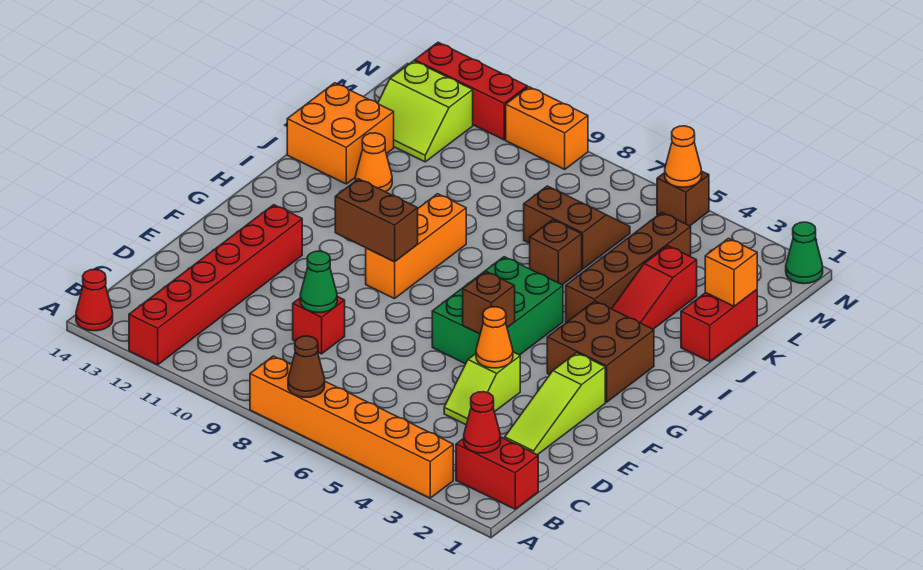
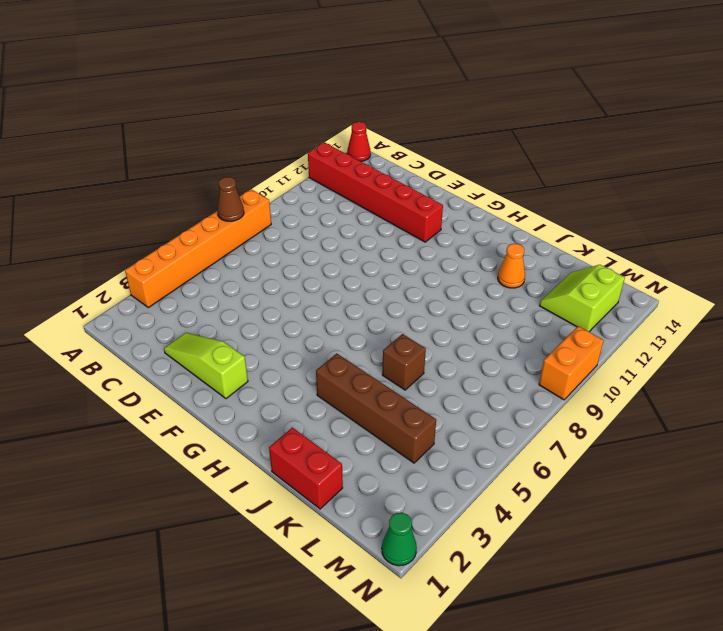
none -> red brick B1:B2 level 1
none -> lime slope D4:E4 level 1 top E
none -> red brick D9 level 1
none -> green brick F5:H6 level 1

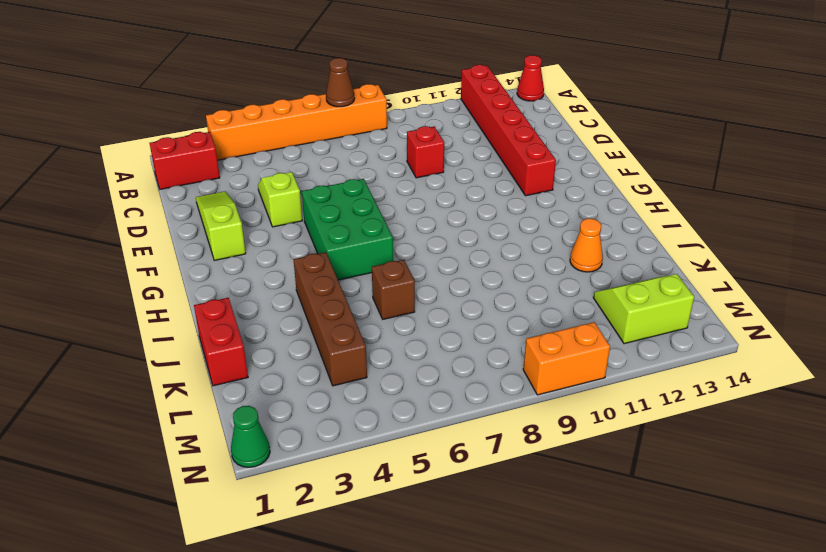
none -> brown brick G2:H3 level 1
none -> orange brick G9:I9 level 1
none -> red slope I3:K3 level 1 top K
none -> orange brick J13:K14 level 1

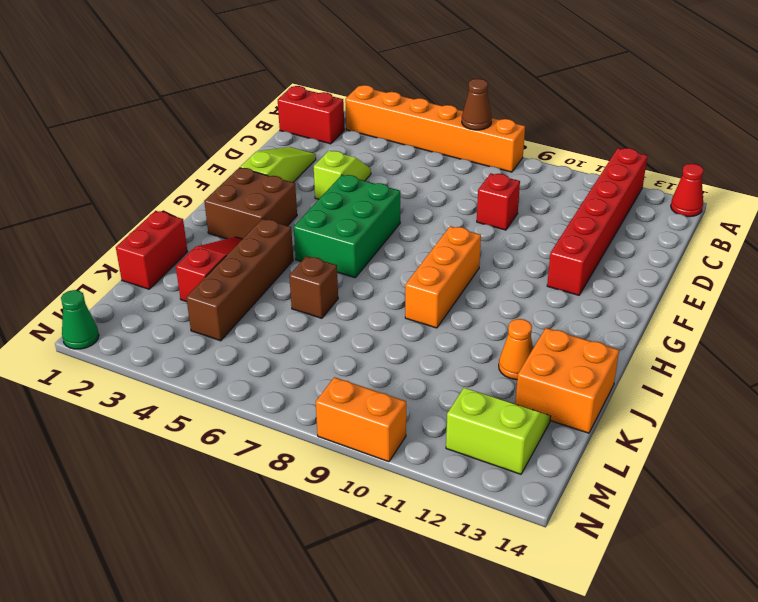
none -> brown slope K6:L7 level 1 top K
none -> brown brick N5 level 1
none -> red brick N11:N13 level 1
none -> red cone B2 level 2

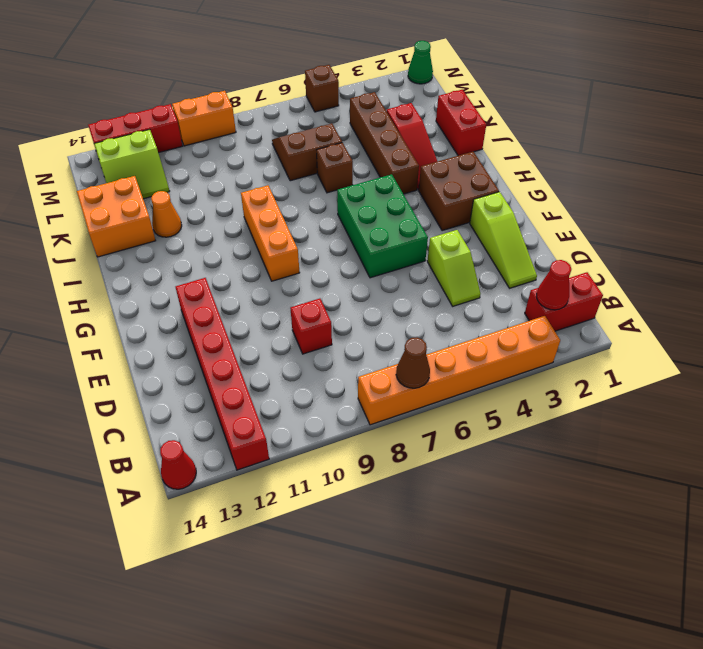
none -> green cone D9 level 2
none -> orange cone E4 level 2
none -> brown brick F5 level 2
none -> brown brick G9:G10 level 2

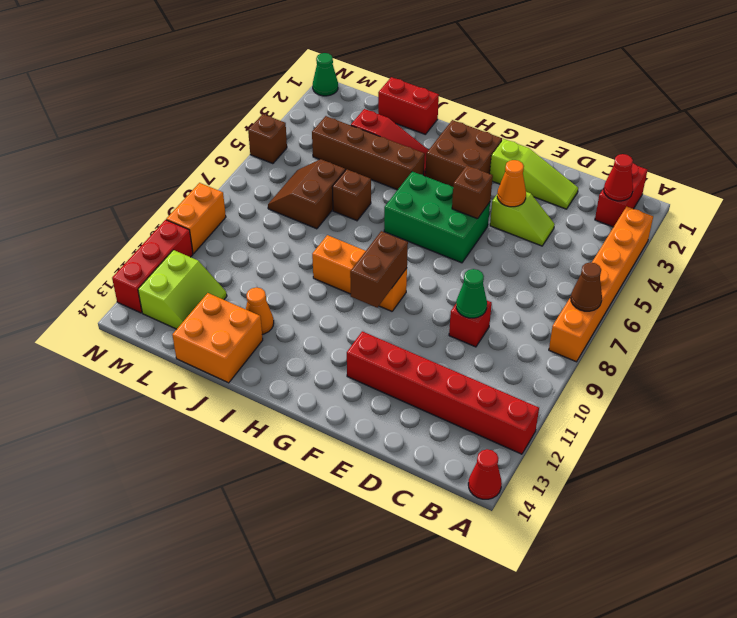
none -> orange brick K1 level 2
none -> orange cone N5 level 2

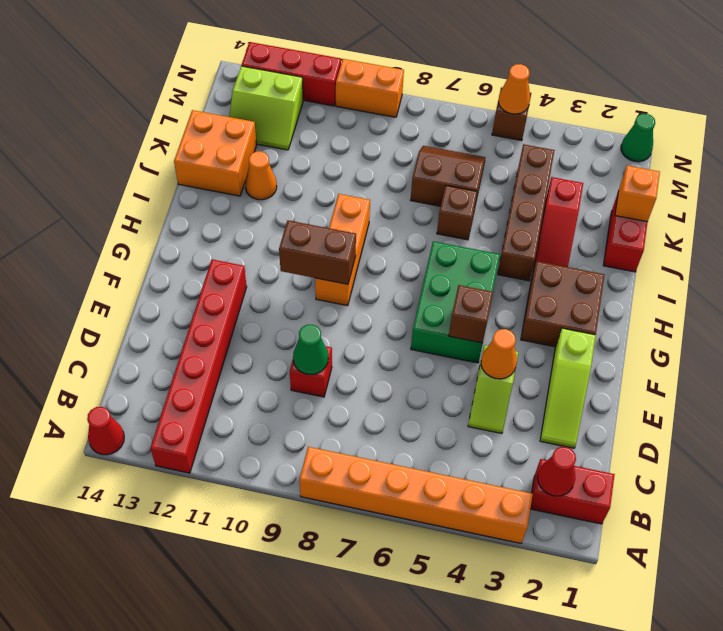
none -> brown cone A7 level 2

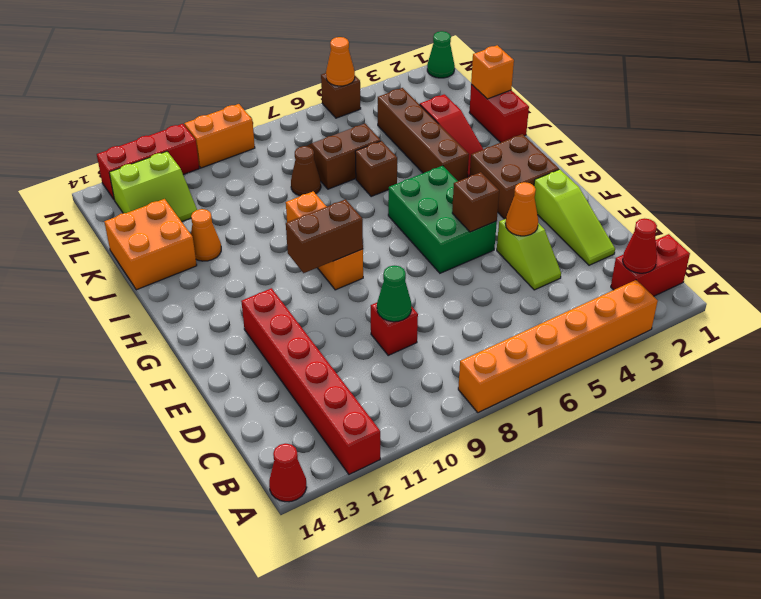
brown cone K8 level 1 -> brown cone A7 level 2

